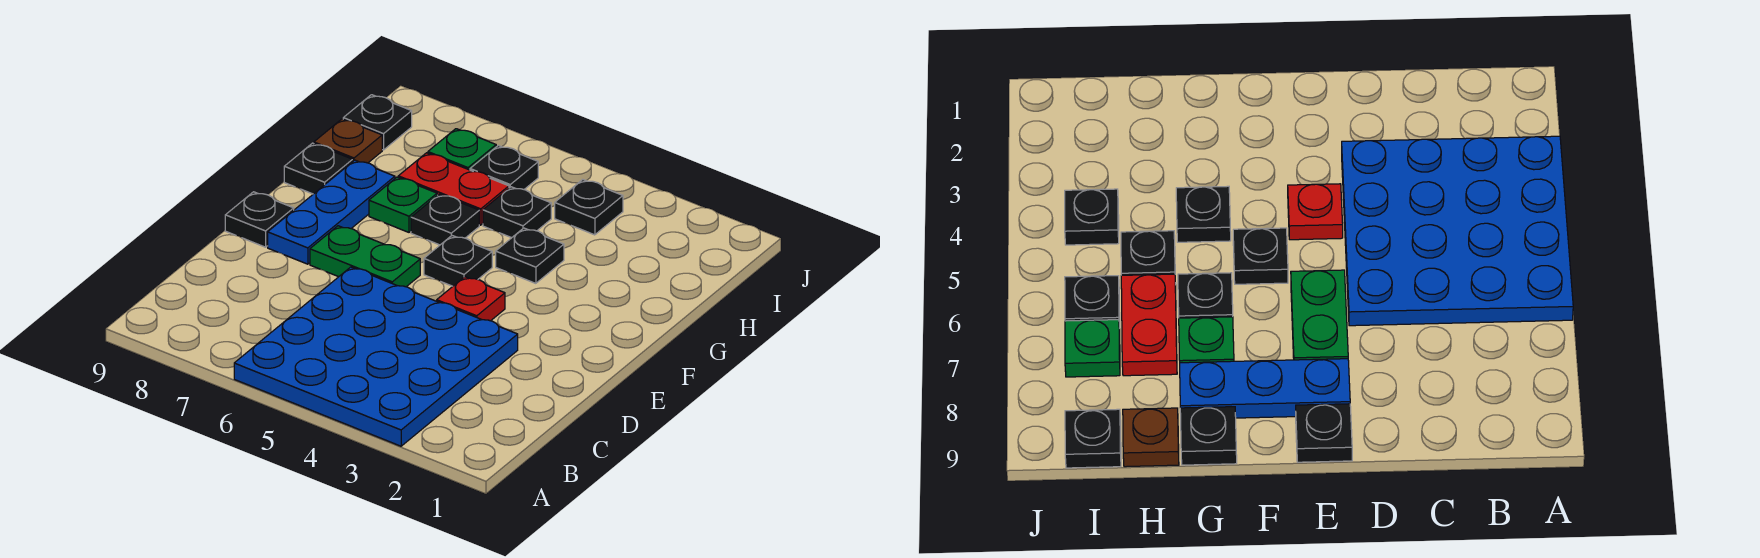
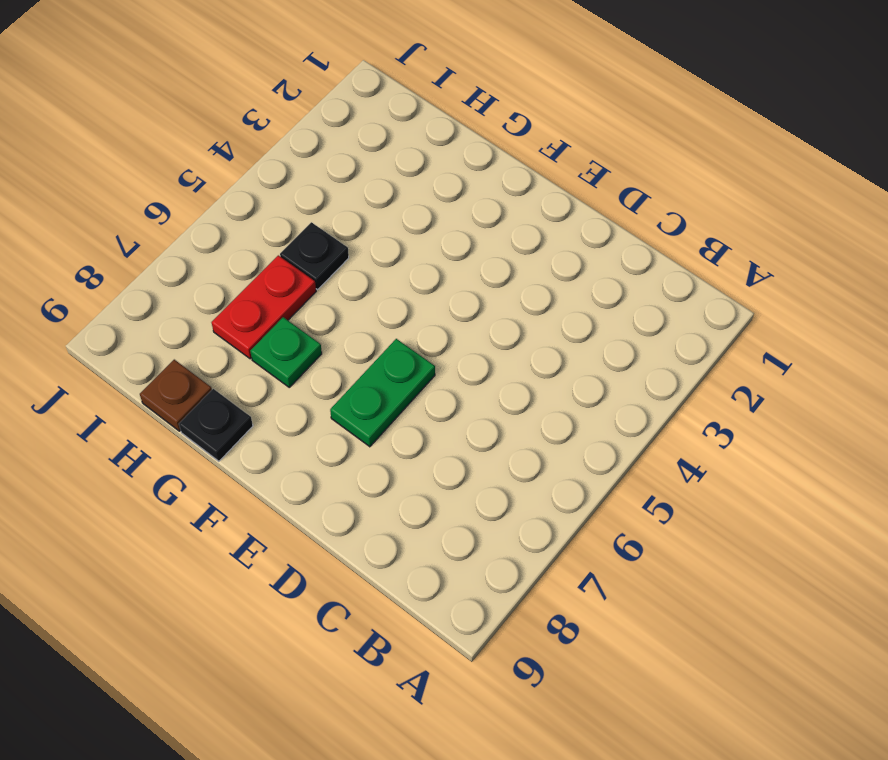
none -> blue plate A3:D6 level 1
none -> red plate E4 level 1
none -> blue plate E8:G8 level 1

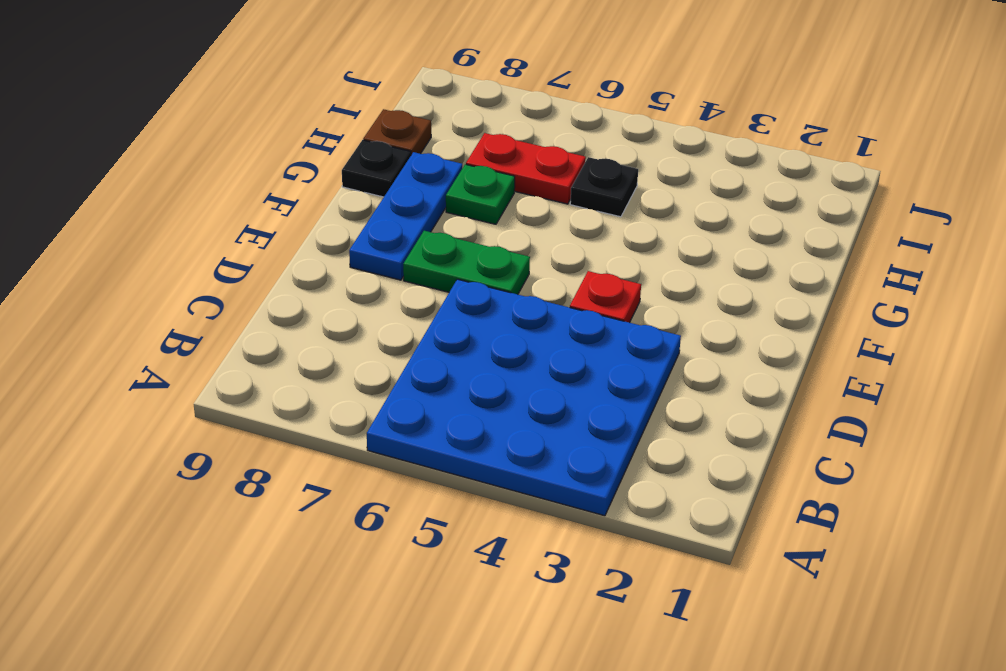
none -> black plate E9 level 1
none -> black plate F5 level 1
none -> black plate G4 level 1

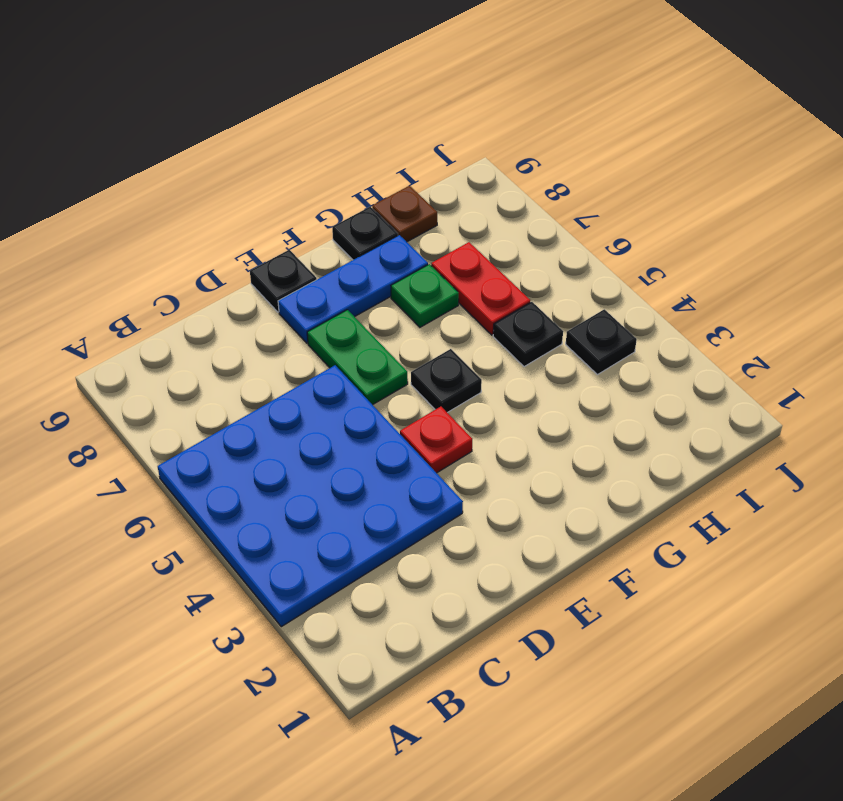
none -> black plate G4 level 1
none -> black plate G6 level 1
none -> black plate I6 level 1

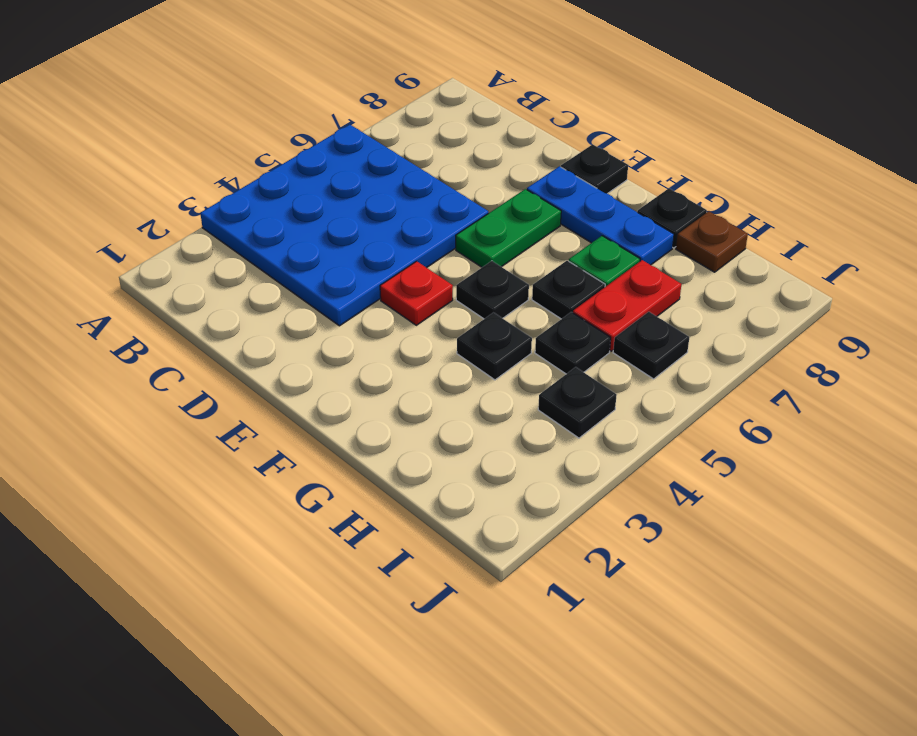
none -> green plate I7 level 1
none -> black plate I9 level 1

